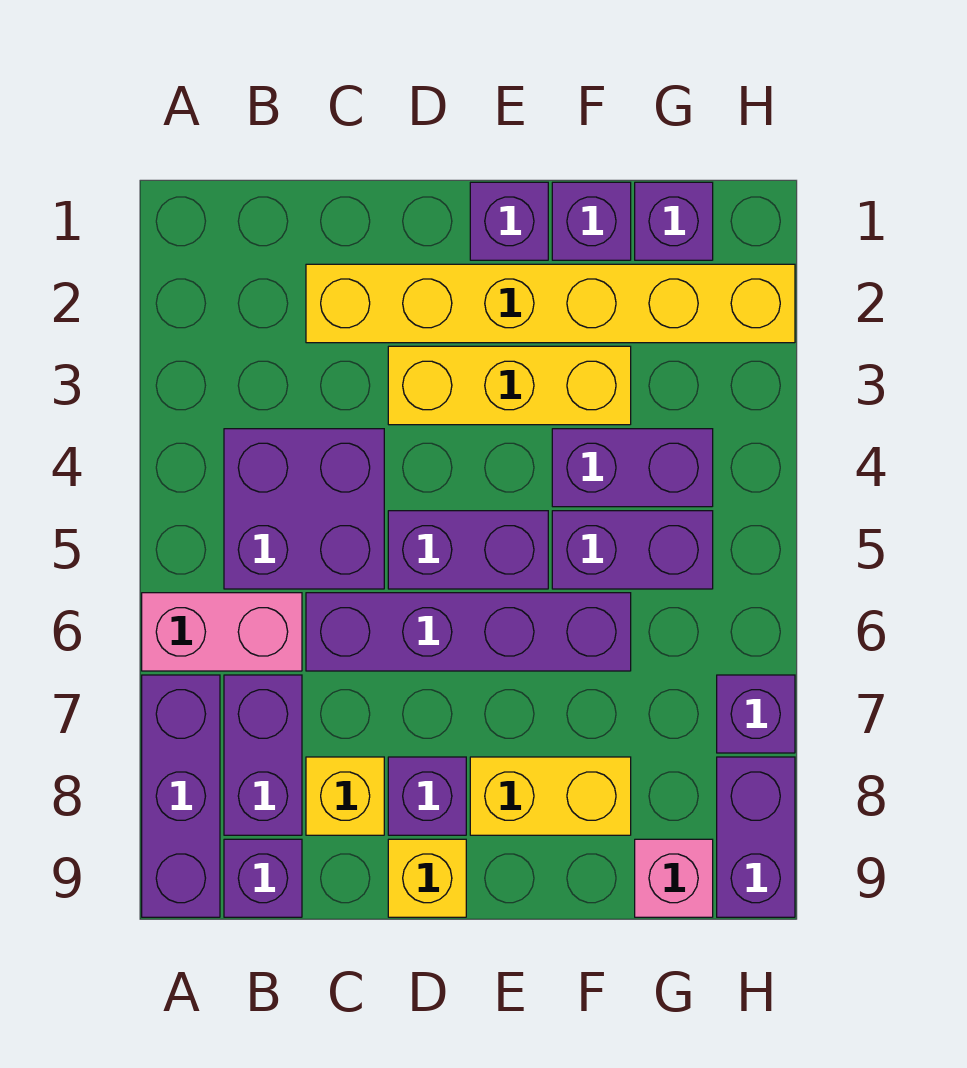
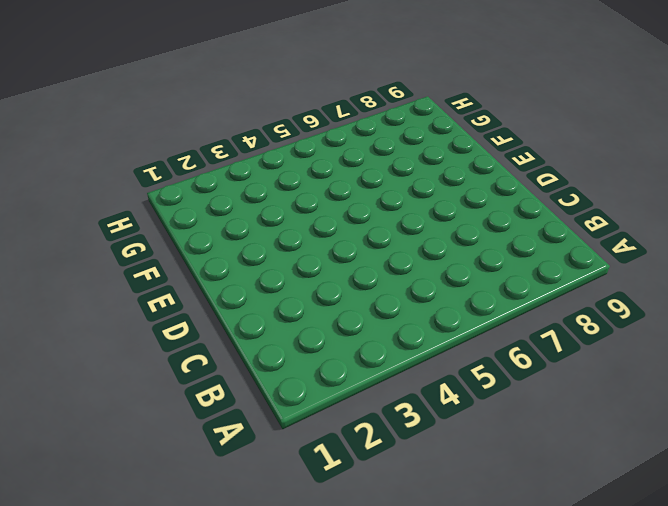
none -> pink brick A6:B6 level 1
none -> purple brick A7:A9 level 1
none -> purple brick B4:C5 level 1

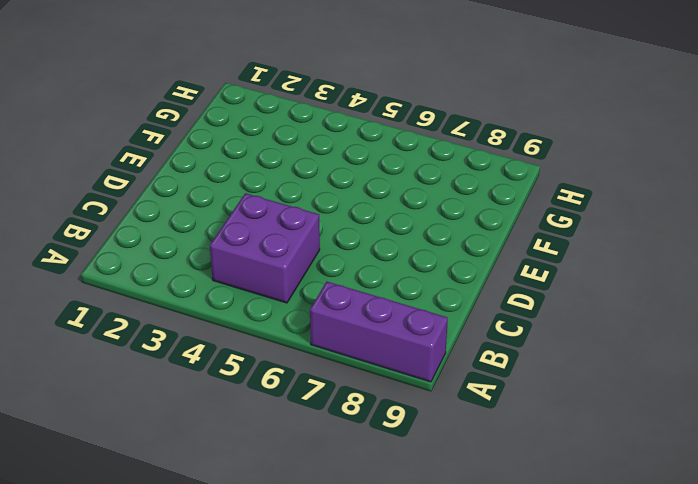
none -> pink brick A6:B6 level 1
none -> purple brick B7:B8 level 1
none -> purple brick B9 level 1

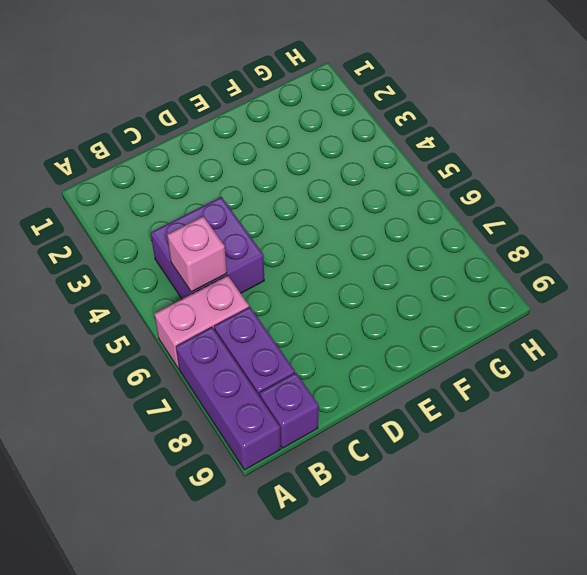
pink brick B5 level 2 -> pink brick G9 level 1
none -> yellow brick C2:H2 level 1
none -> purple brick C6:F6 level 1
none -> yellow brick C8 level 1

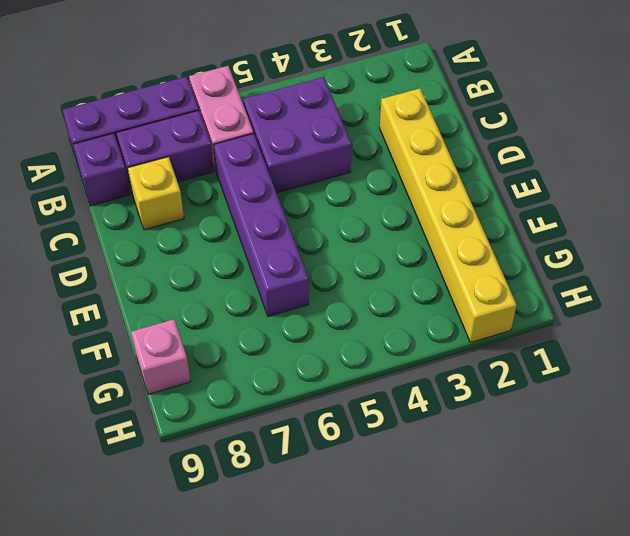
none -> yellow brick D3:F3 level 1
none -> purple brick D5:E5 level 1
none -> purple brick D8 level 1

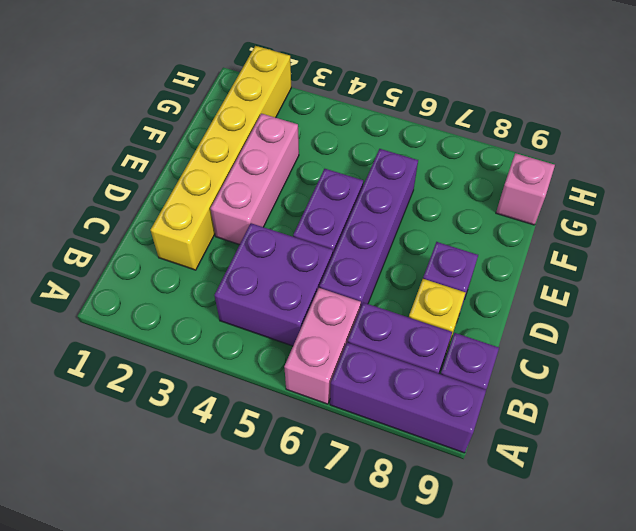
pink brick D3:F3 level 1 -> yellow brick D3:F3 level 1
none -> yellow brick D9 level 1
none -> purple brick E1 level 1
none -> yellow brick E8:F8 level 1

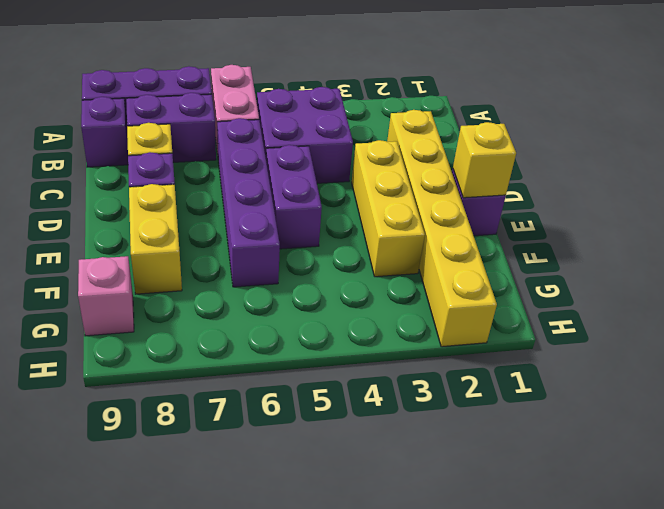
yellow brick E1 level 2 -> yellow brick D9 level 1
none -> purple brick F1 level 1
none -> purple brick F4:G4 level 1
none -> purple brick F5:G5 level 1

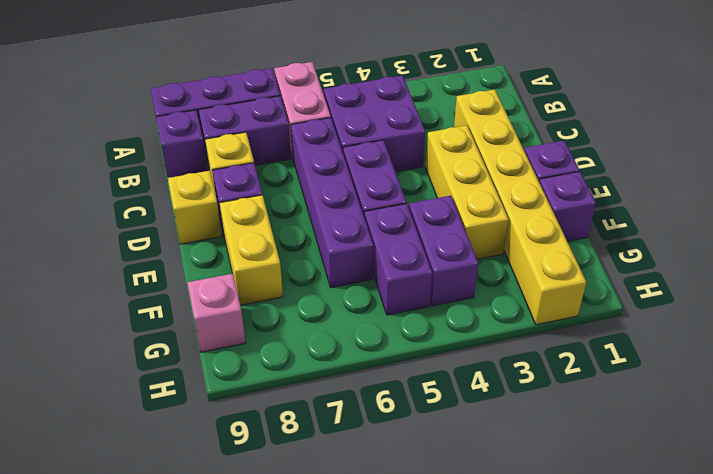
none -> purple brick G1 level 1
none -> purple brick H7 level 1
none -> purple brick H8:H9 level 1

